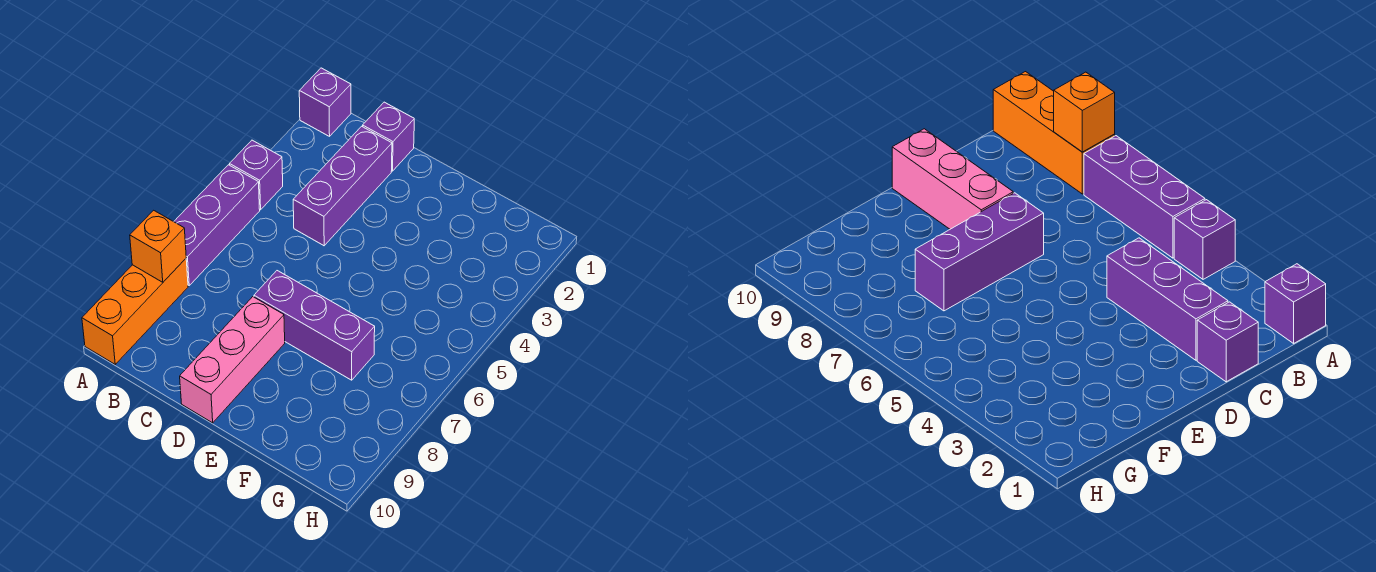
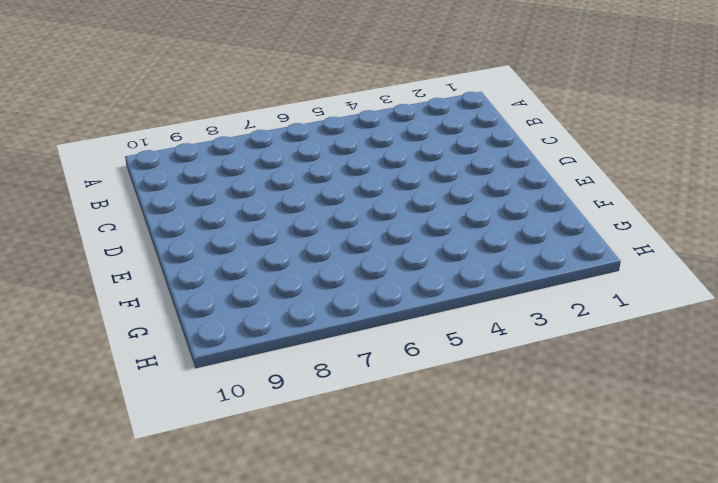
none -> purple brick A1 level 1
none -> purple brick A4 level 1

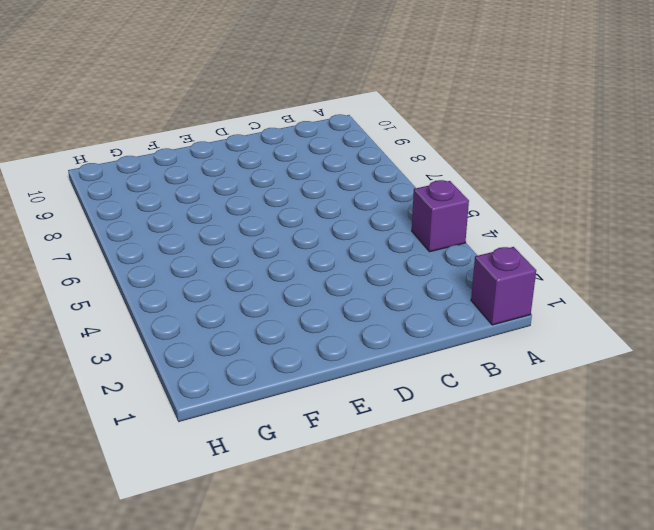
none -> purple brick A5:A7 level 1
none -> orange brick A8:A10 level 1

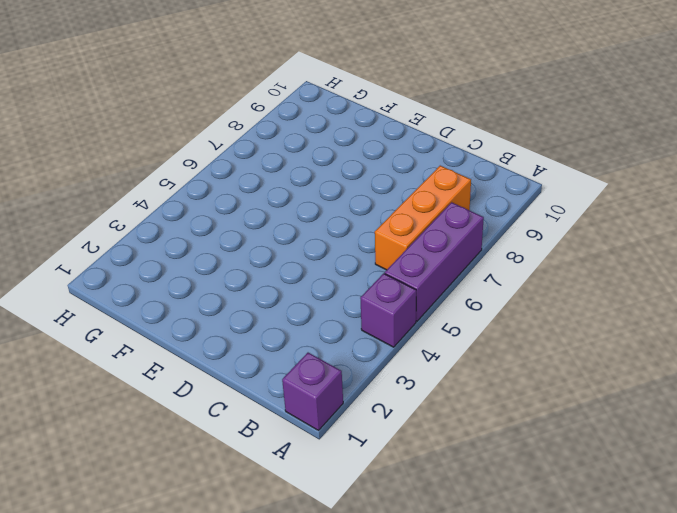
orange brick B6:B8 level 1 -> orange brick A8:A10 level 1
none -> purple brick C1 level 1
none -> purple brick C2:C4 level 1

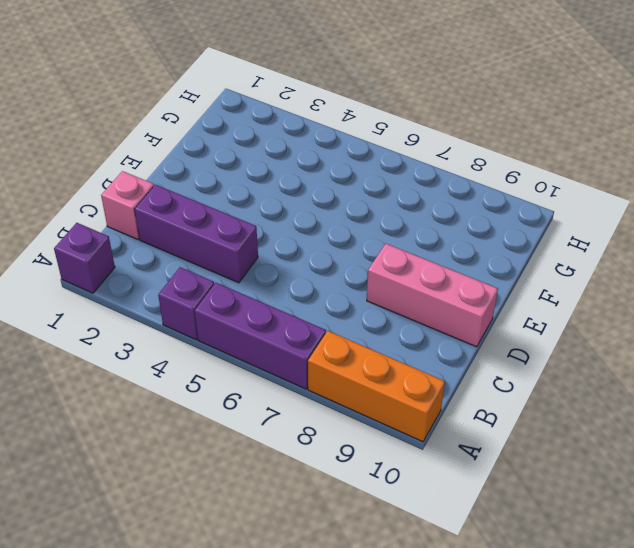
pink brick C1 level 1 -> purple brick C1 level 1
none -> purple brick D7:F7 level 1
none -> orange brick A8 level 2

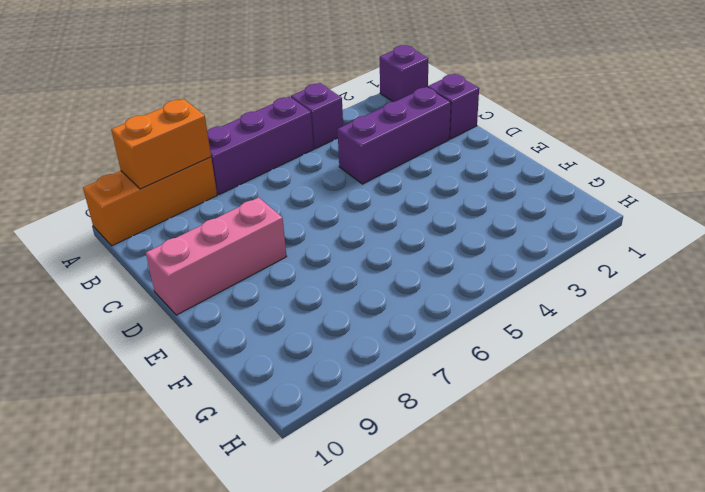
orange brick A8:A9 level 2 -> orange brick A8 level 2
none -> purple brick D7:F7 level 1

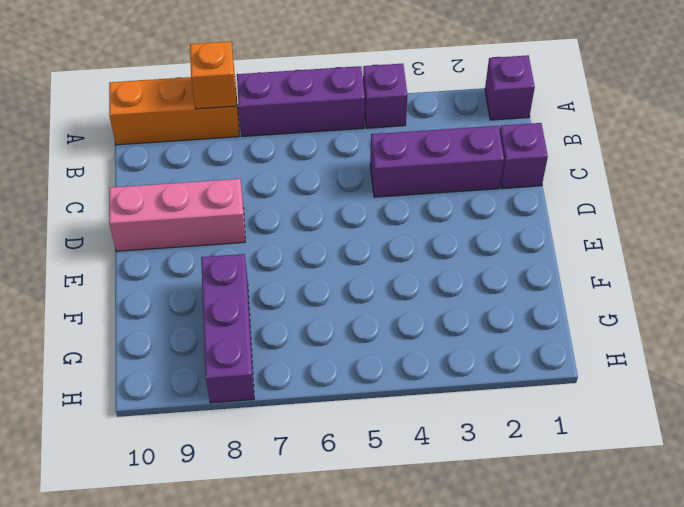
purple brick F8:H8 level 1 -> purple brick D7:F7 level 1

